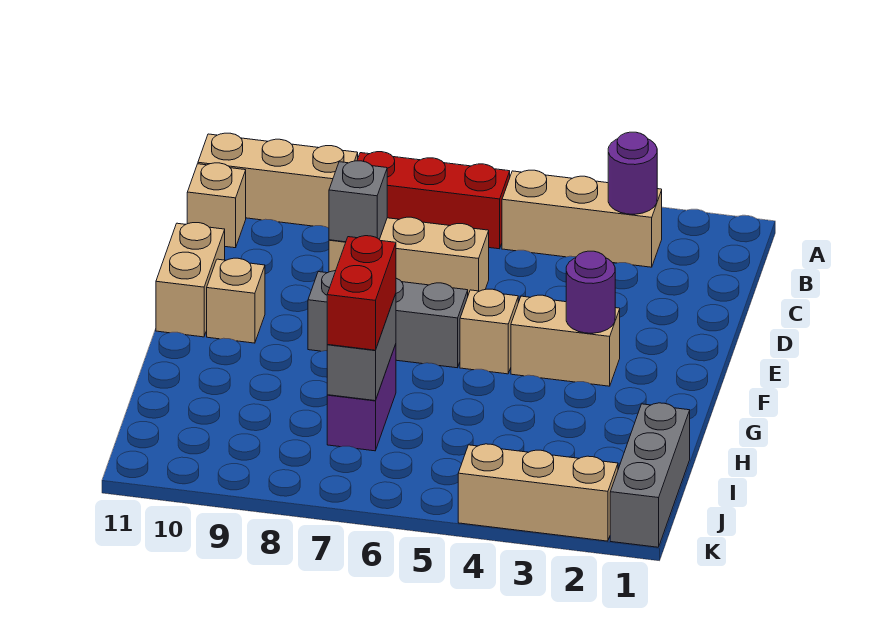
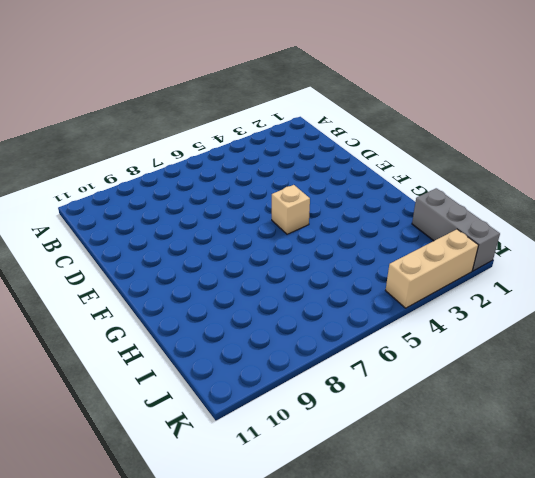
none -> tan brick B3:B5 level 1
none -> red brick B6:B8 level 1
none -> tan brick B9:B11 level 1

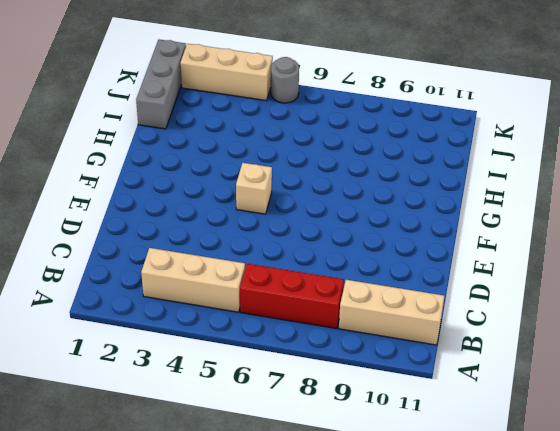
grey round brick K5 level 1 -> none
none -> tan brick C11 level 1
none -> tan brick D6:D8 level 1
none -> tan brick E11:F11 level 1

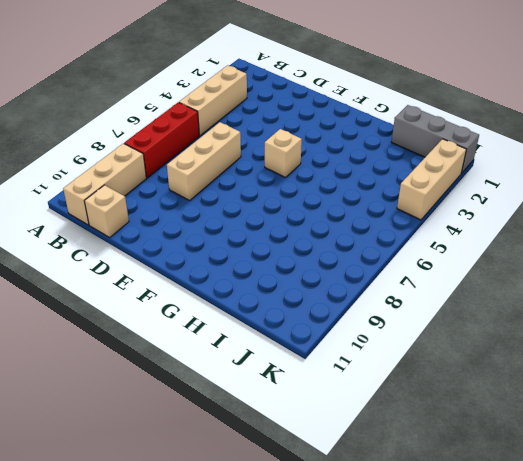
none -> tan brick E11:F11 level 1
none -> tan brick F3:F4 level 1
none -> grey brick F6:F8 level 1

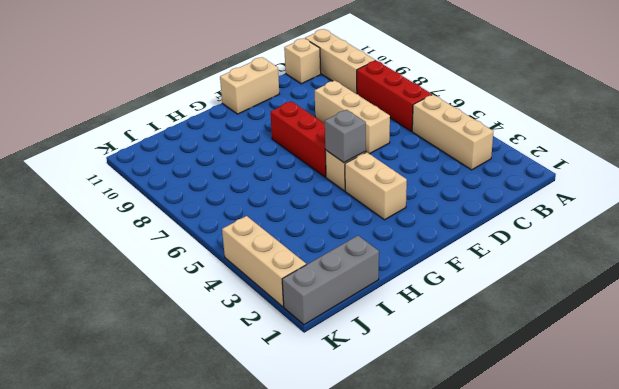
grey brick F5 level 2 -> grey brick D8 level 2
red brick F6:F8 level 1 -> grey brick F6:F8 level 1
none -> tan brick F10 level 1
none -> purple brick H7:I7 level 1
none -> purple round brick B3 level 2

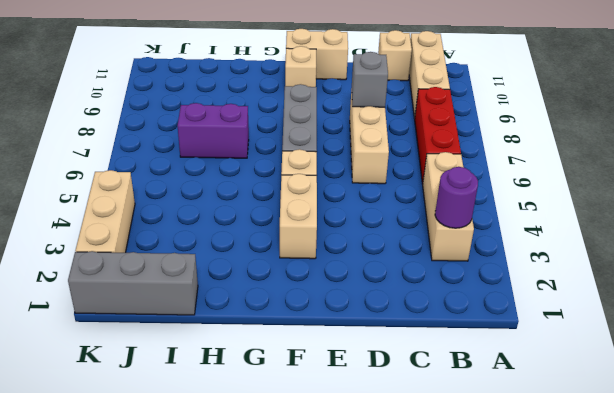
none -> purple round brick F3 level 2
none -> grey brick H7:I7 level 2
none -> red brick H7:I7 level 3

